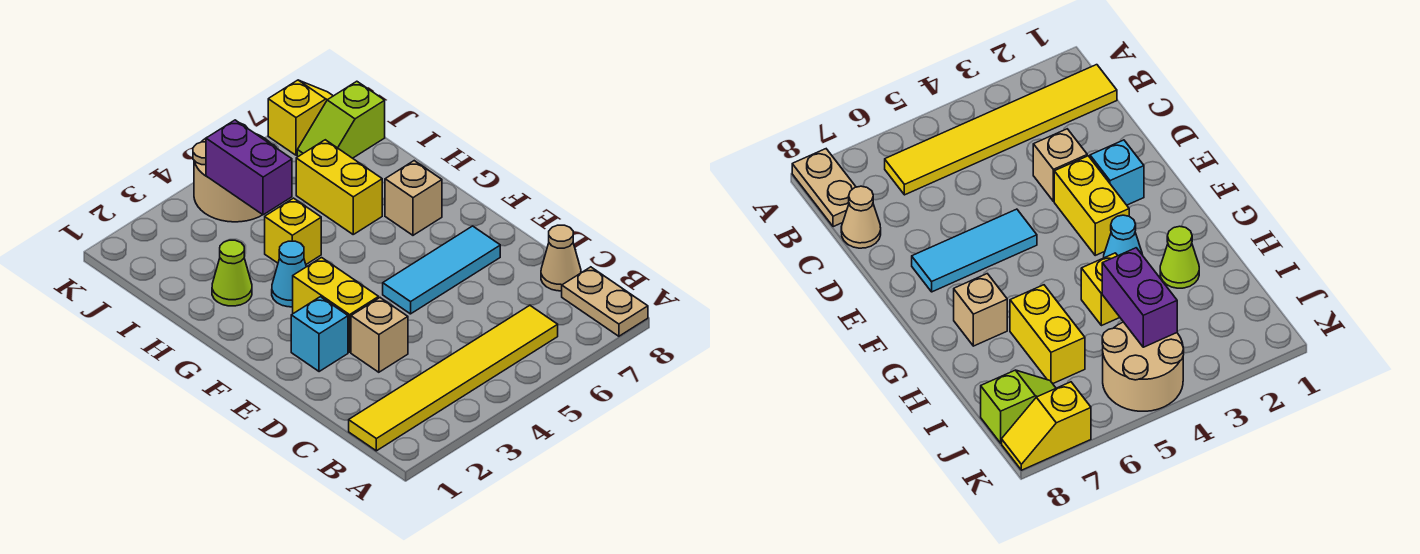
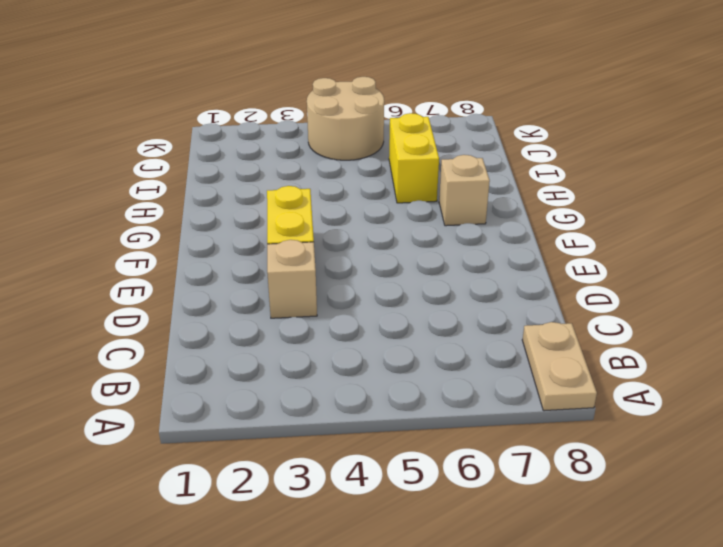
none -> yellow tile B1:B6 level 1
none -> tan cone C8 level 1
none -> cyan brick E2 level 1

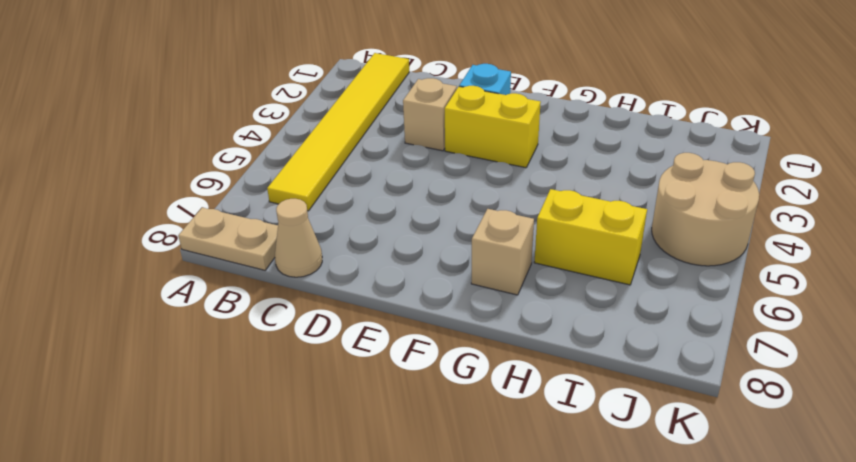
none -> cyan tile E5:E7 level 1
none -> cyan cone G3 level 1
none -> lime cone H2 level 1

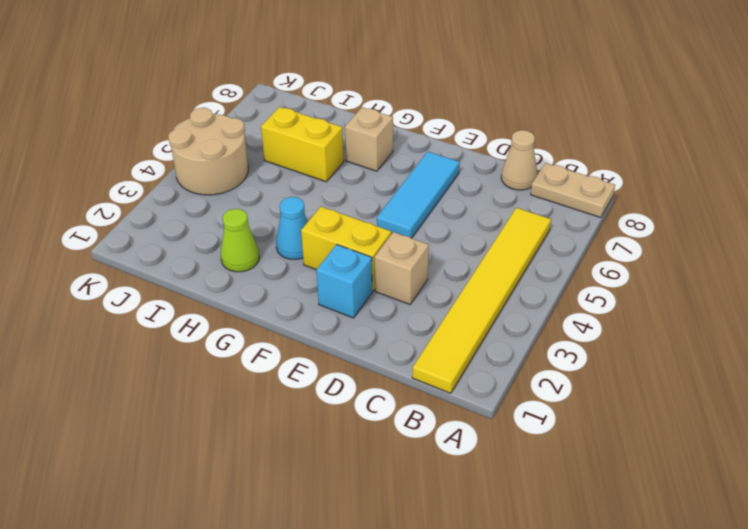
none -> yellow brick H4 level 1
none -> lime slope J7:J8 level 1 top 8
none -> yellow slope K7:K8 level 1 top 7

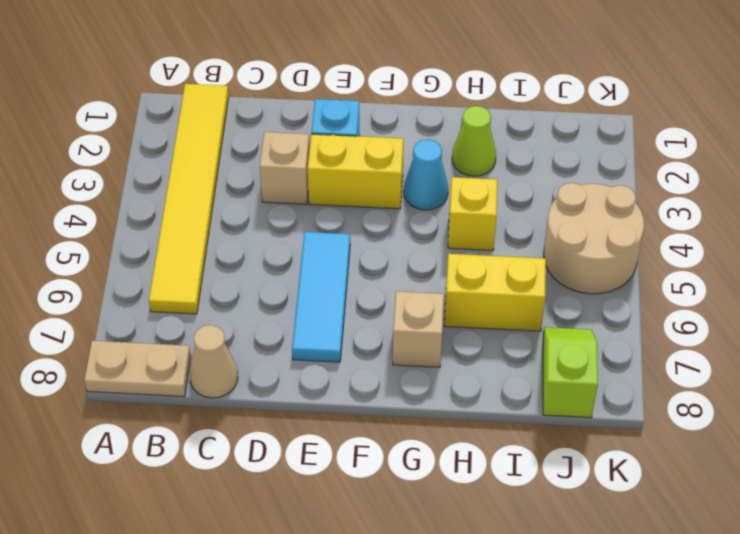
none -> yellow slope K7:K8 level 1 top 7
none -> purple brick I4:J4 level 2

